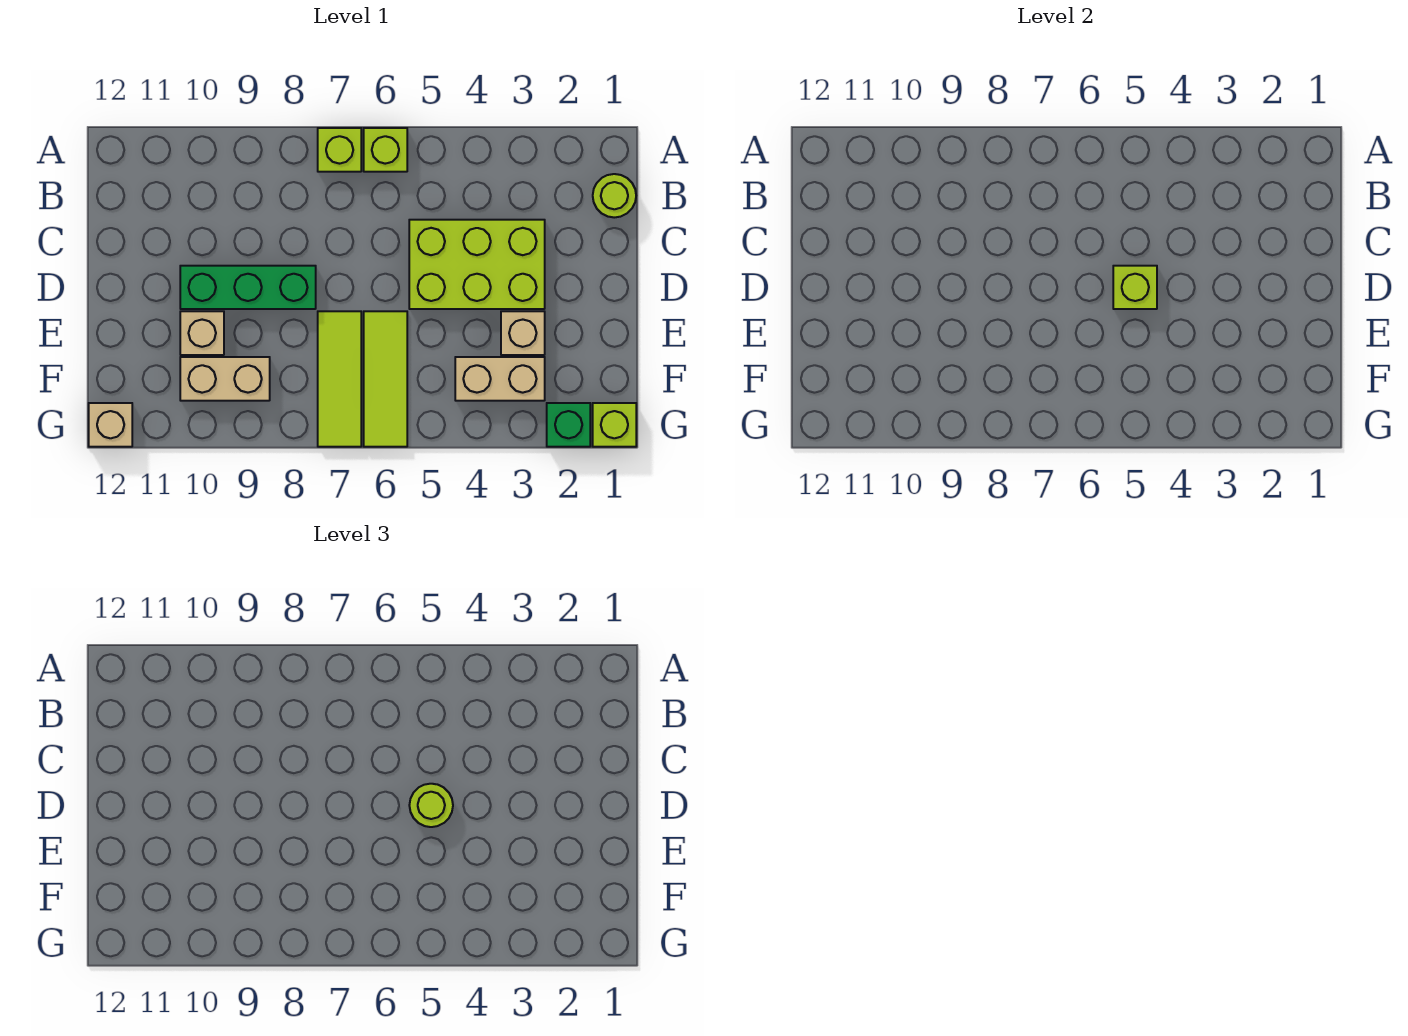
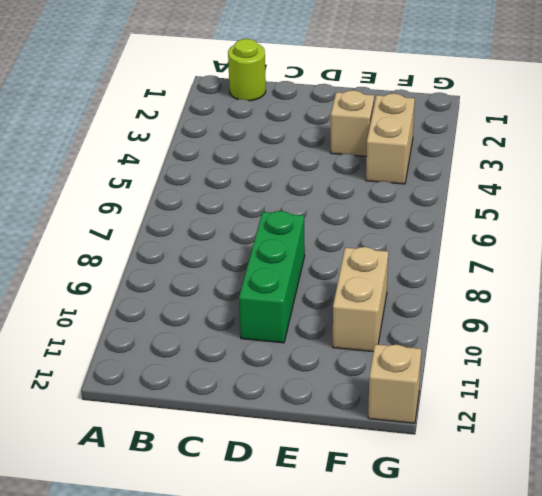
none -> lime brick A6 level 1
none -> lime brick A7 level 1
none -> lime brick C3:D5 level 1

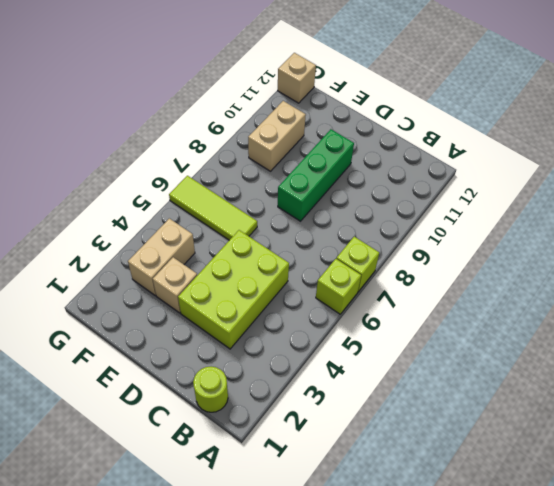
none -> lime tile E7:G7 level 1
none -> tan brick E10 level 1
none -> lime brick G1 level 1

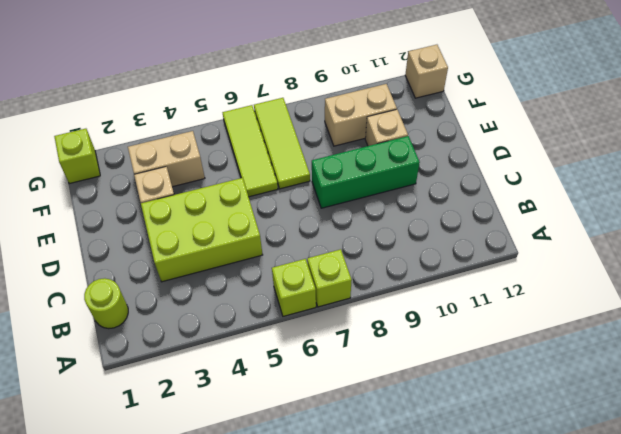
none -> green brick G2 level 1
none -> lime brick D5 level 2
none -> lime round brick D5 level 3

